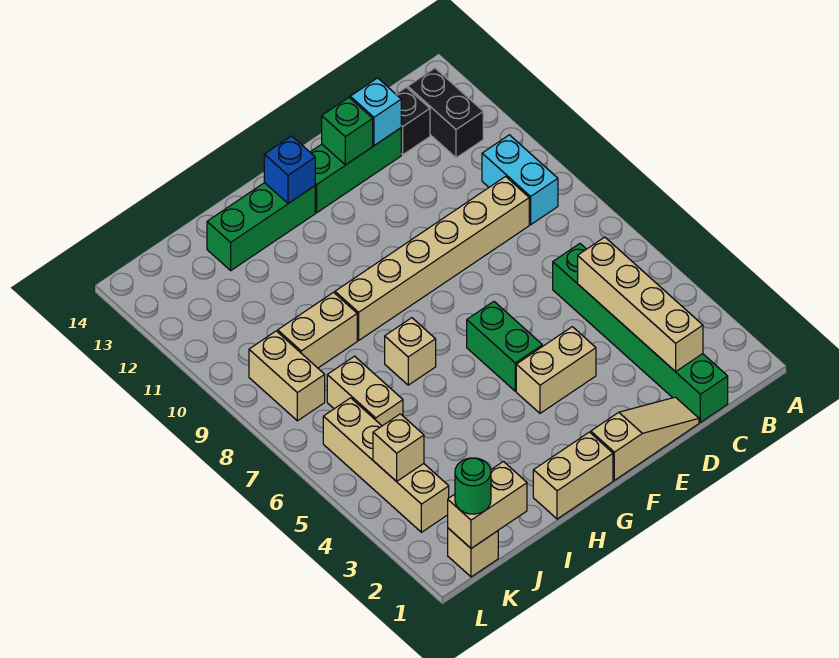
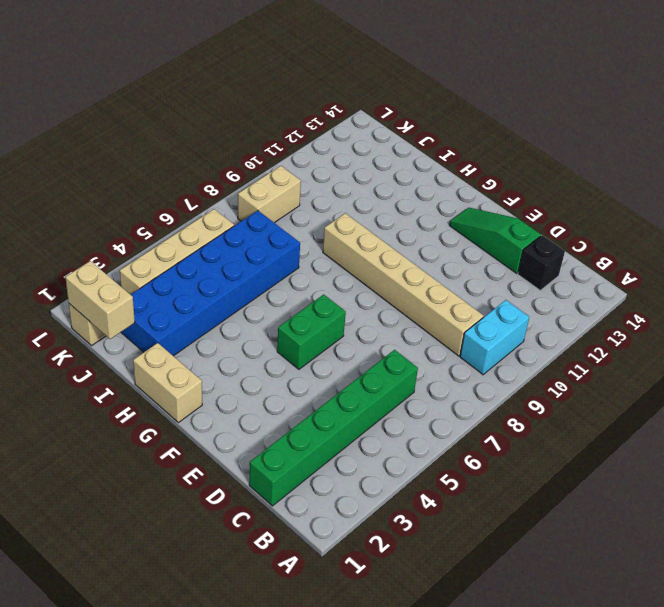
green slope D13:F13 level 1 top D -> green brick D13:F13 level 1
blue brick I2:J7 level 1 -> tan brick J6:J7 level 1
none -> black brick B12:B13 level 1
none -> tan slope D1:F1 level 1 top F
none -> tan brick E4:F4 level 1

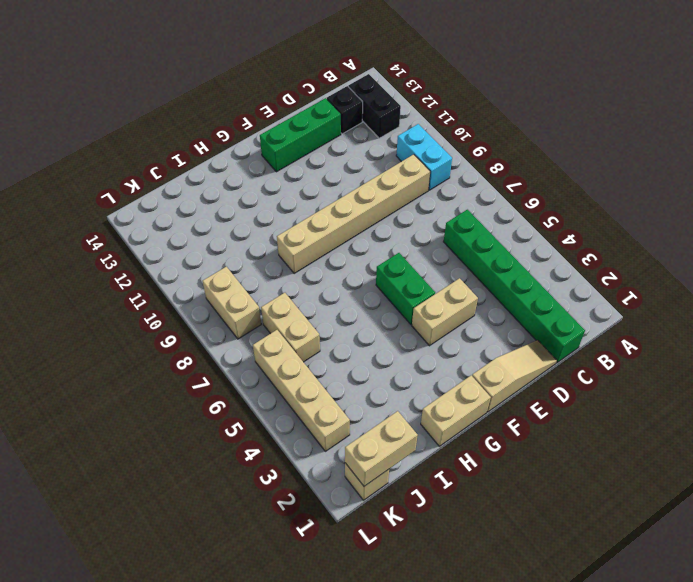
none -> green brick G13:I13 level 1
none -> tan brick H7 level 1
none -> tan brick I9:J9 level 1

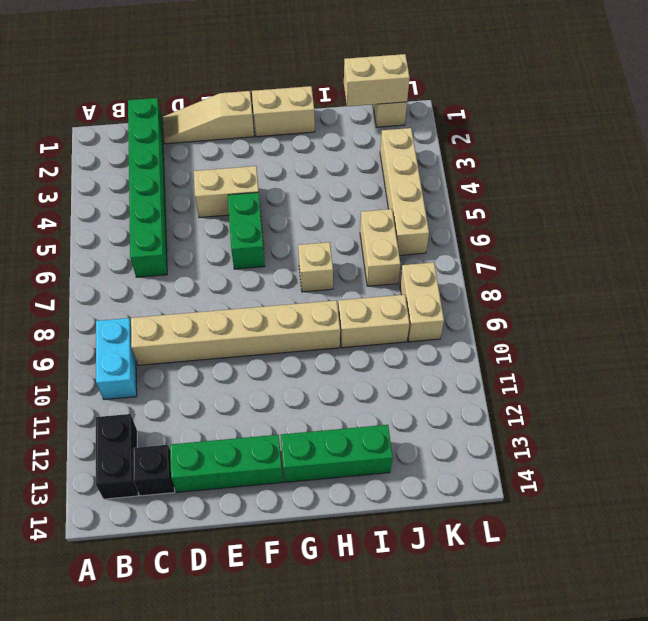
none -> tan brick C2:C5 level 2
none -> cyan brick D13 level 2
none -> green brick E13 level 2

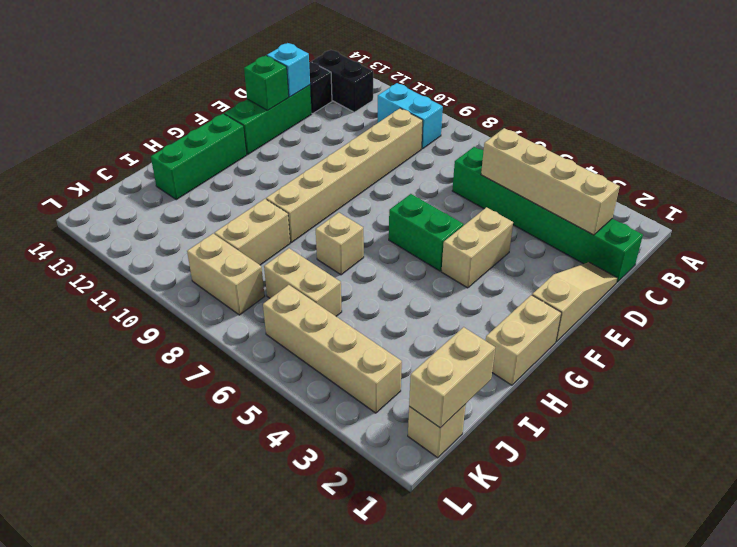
none -> blue brick G13 level 2
none -> tan brick K4 level 2
none -> green round brick K1 level 3

